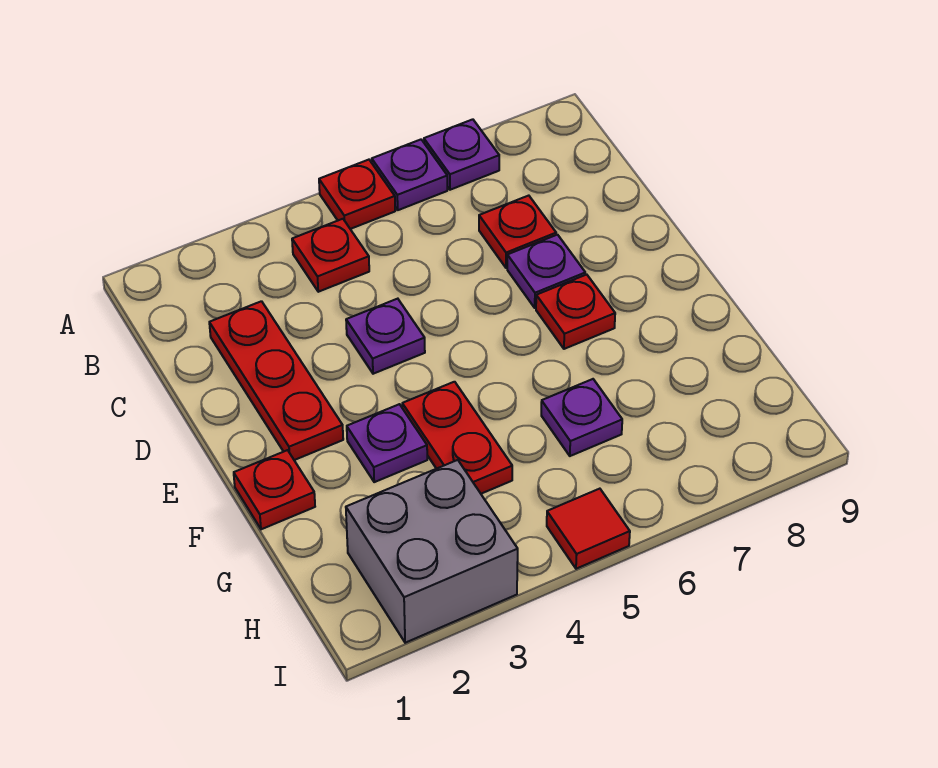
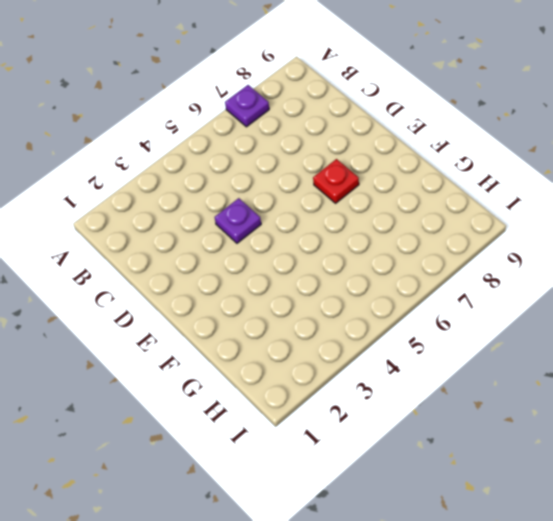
none -> red plate A5 level 1
none -> purple plate A6 level 1
none -> red plate B4 level 1

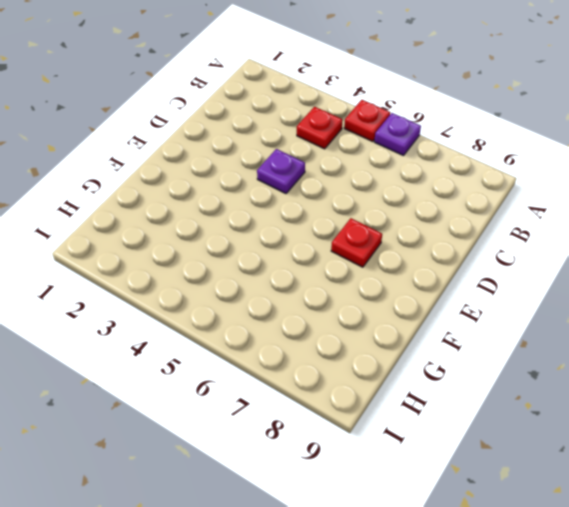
none -> purple plate A7 level 1
none -> red plate C2:E2 level 1
none -> red plate C7 level 1

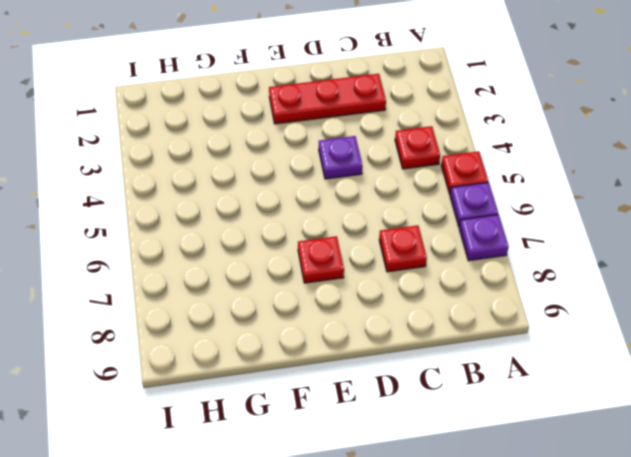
none -> purple plate D7 level 1
none -> red plate F1 level 1
none -> purple plate F3 level 1

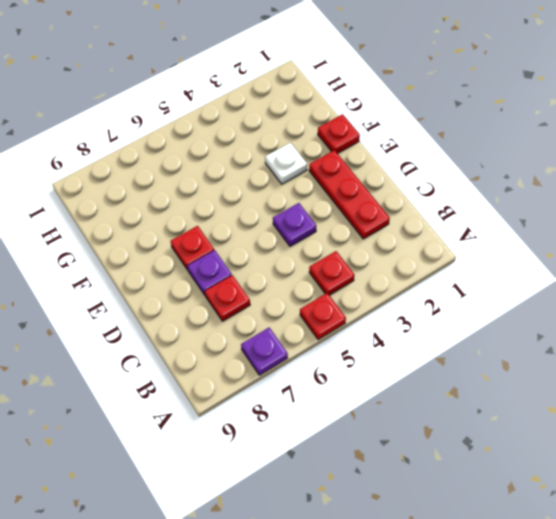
white plate F3 level 1 -> purple plate F3 level 1
none -> purple plate A6 level 1
none -> red plate F4:G4 level 1
none -> purple plate G6 level 1

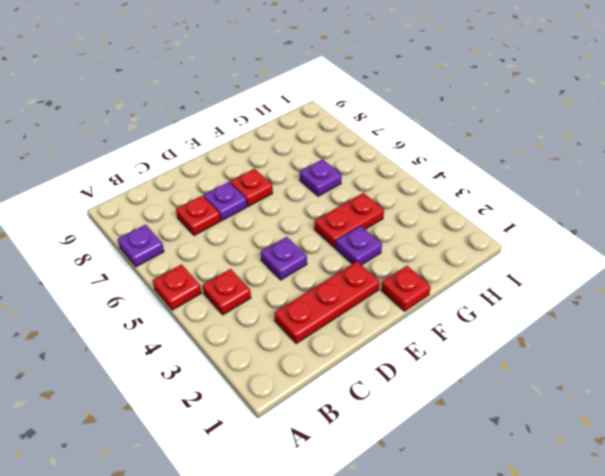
none -> purple plate A6 level 1
none -> grey brick H2:I3 level 1
none -> red tile I5 level 1

